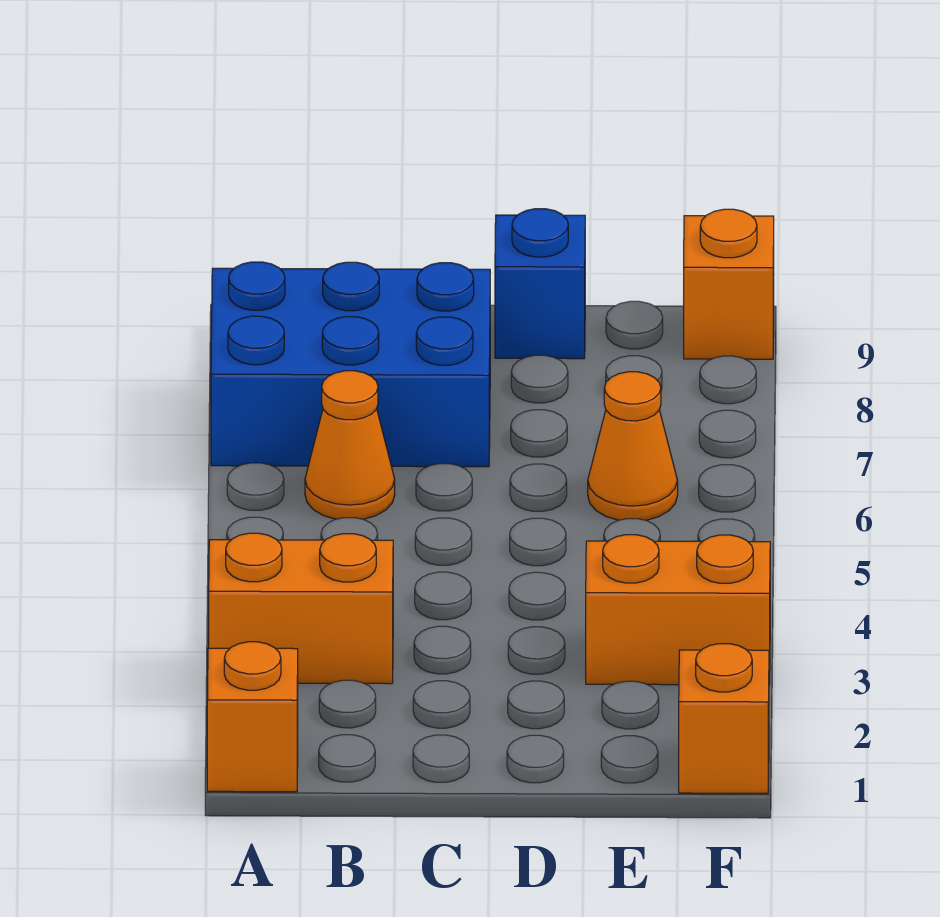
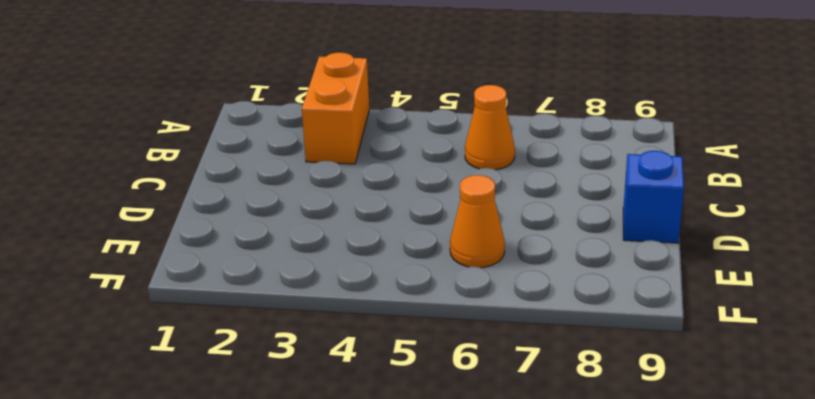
none -> orange brick A1 level 1
none -> blue brick A7:C8 level 1

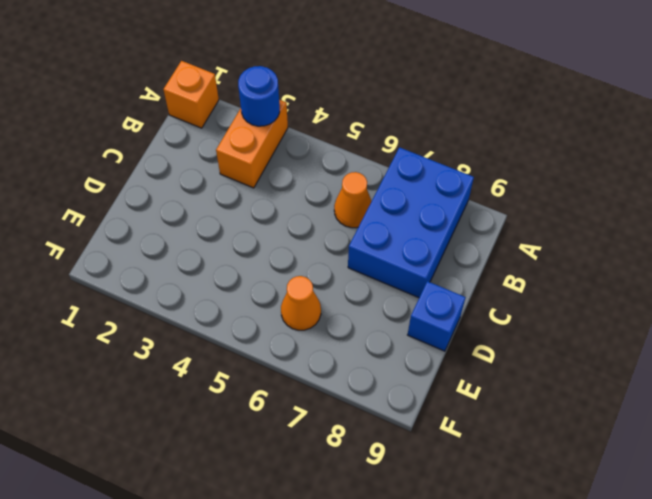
blue round brick A3 level 2 -> none
none -> orange brick E3:F3 level 1
none -> orange brick F1 level 1

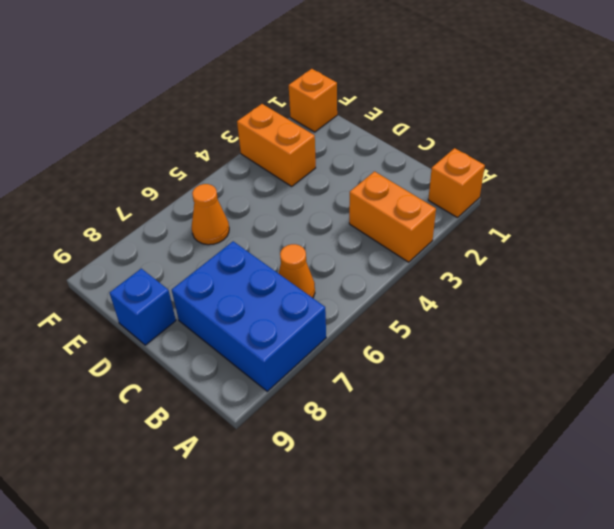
none -> orange brick F9 level 1

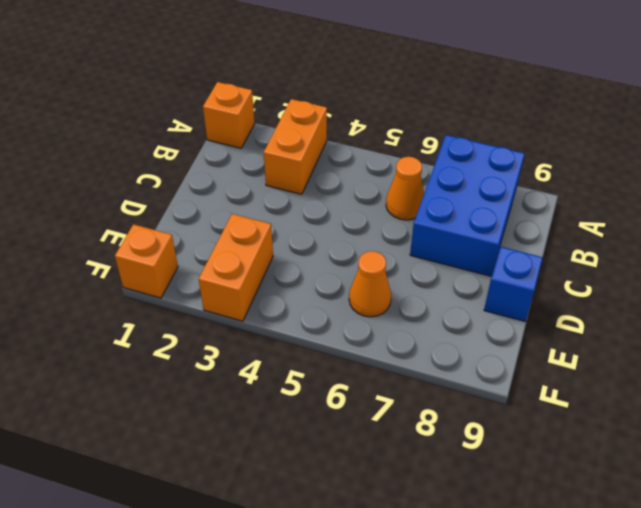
none -> orange brick F9 level 1

